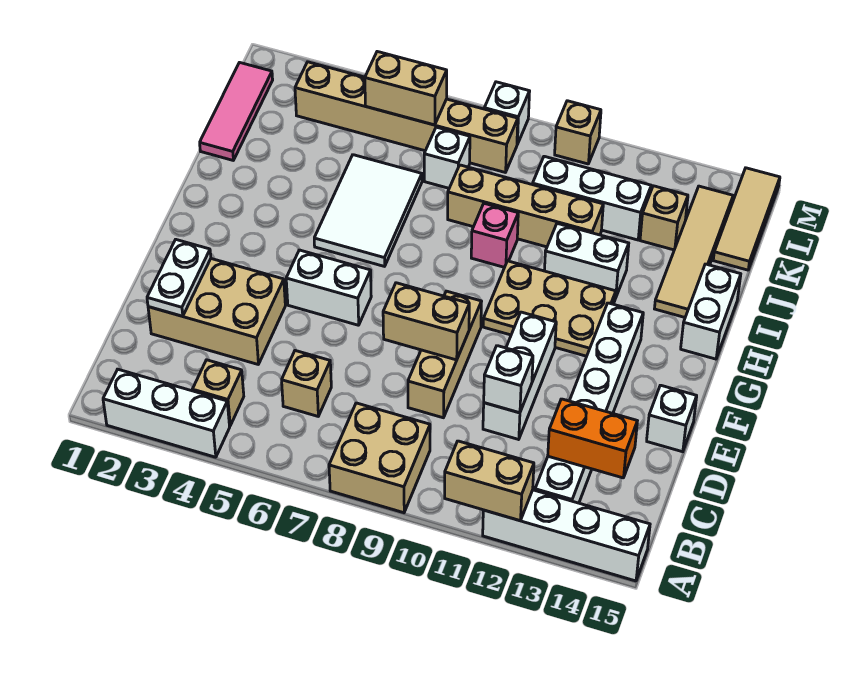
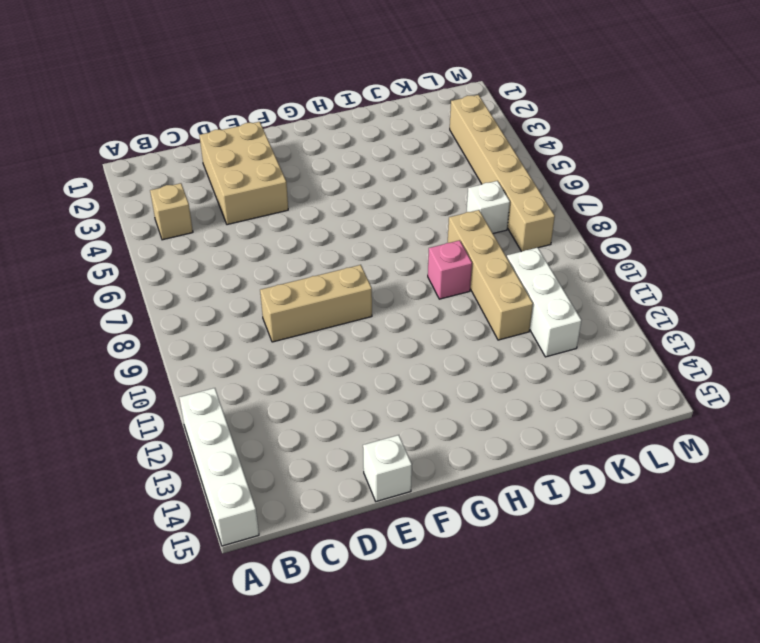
none -> white brick A2:A4 level 1
none -> tan brick A8:B9 level 1
none -> white brick B13:G13 level 1
none -> tan brick C6 level 1

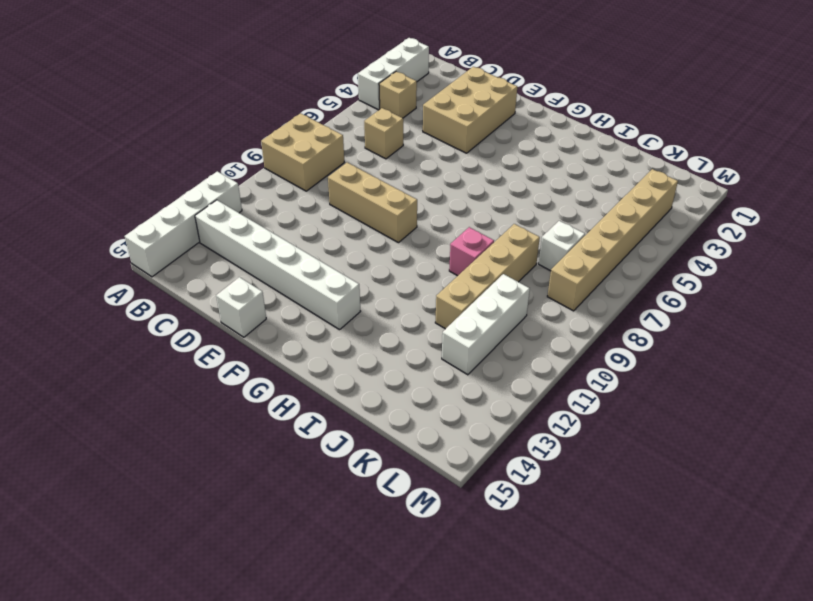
none -> white brick D11:F11 level 1
none -> white brick F5:F6 level 1
none -> tan plate G10:H12 level 1
none -> white tile H5:J6 level 1

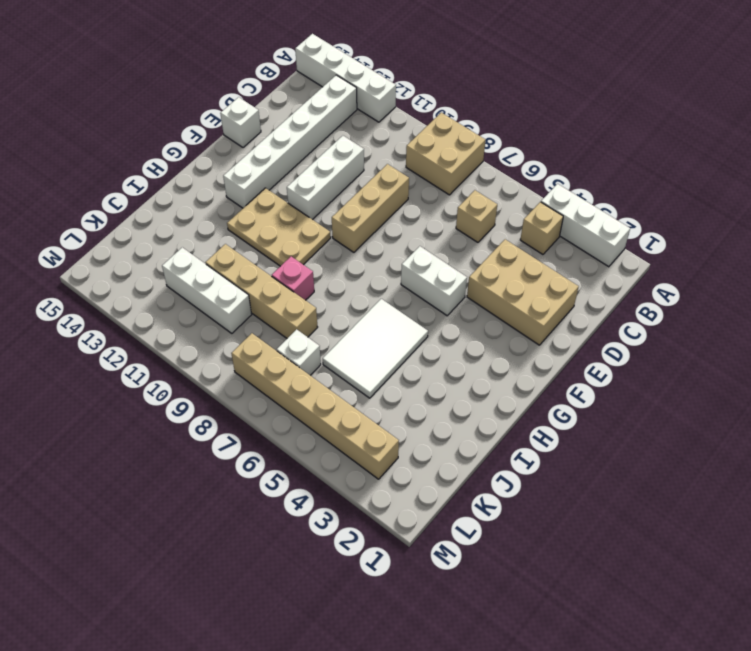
none -> white brick H15:I15 level 1
none -> white brick I11:I12 level 1
none -> tan tile I14:L14 level 1
none -> pink tile J1:L1 level 1

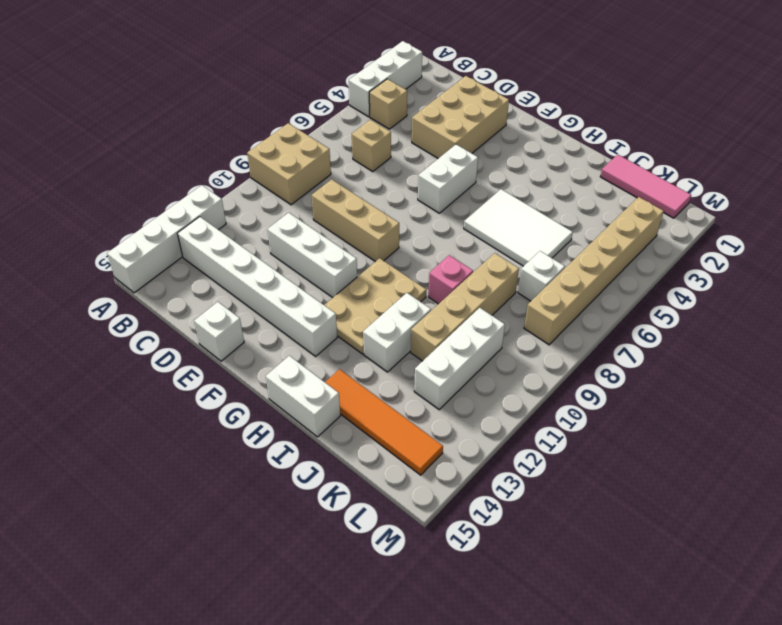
orange tile I14:L14 level 1 -> tan tile I14:L14 level 1
none -> tan brick K13 level 1
none -> tan tile K15:M15 level 1
none -> white brick M8 level 1
none -> tan brick M10 level 1

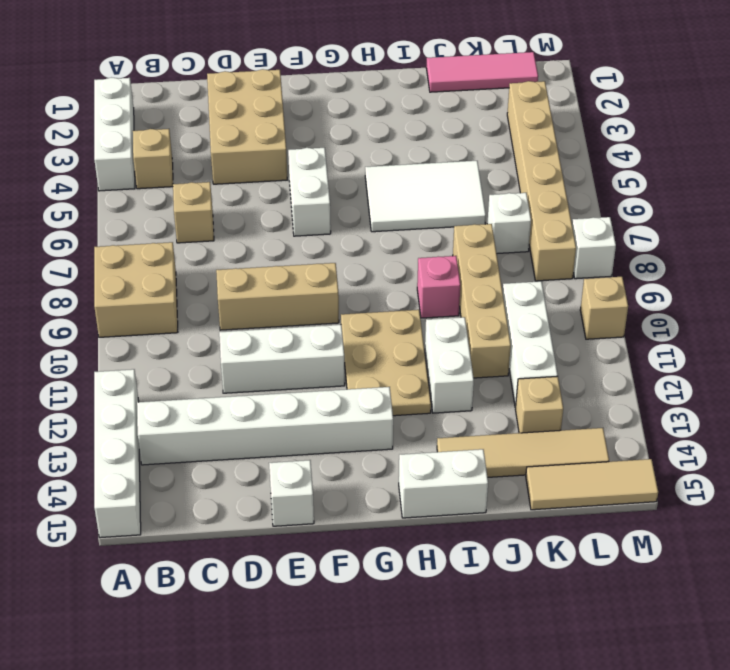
none -> tan brick A11:A12 level 2
none -> orange brick C13:C14 level 2
none -> white plate D2:E2 level 2
none -> white brick D11 level 2

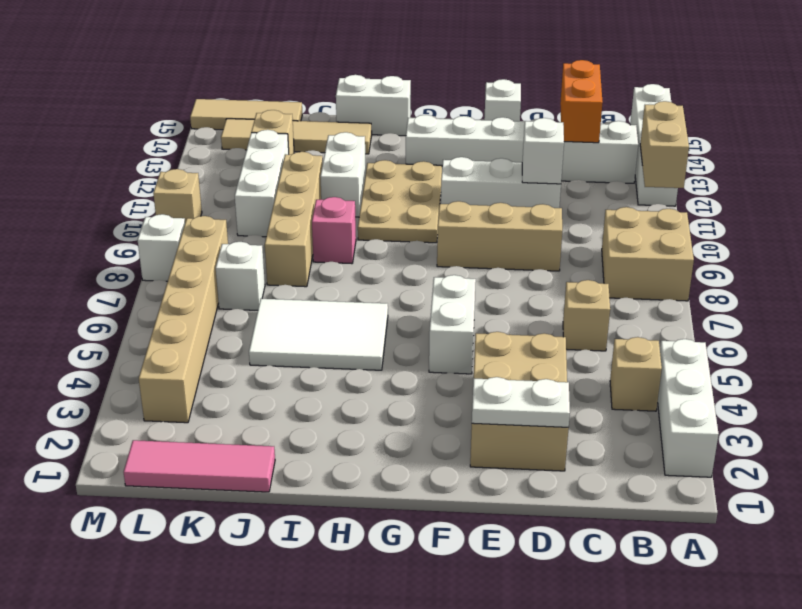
none -> tan brick E8:E9 level 2
none -> tan brick L5:L6 level 2

